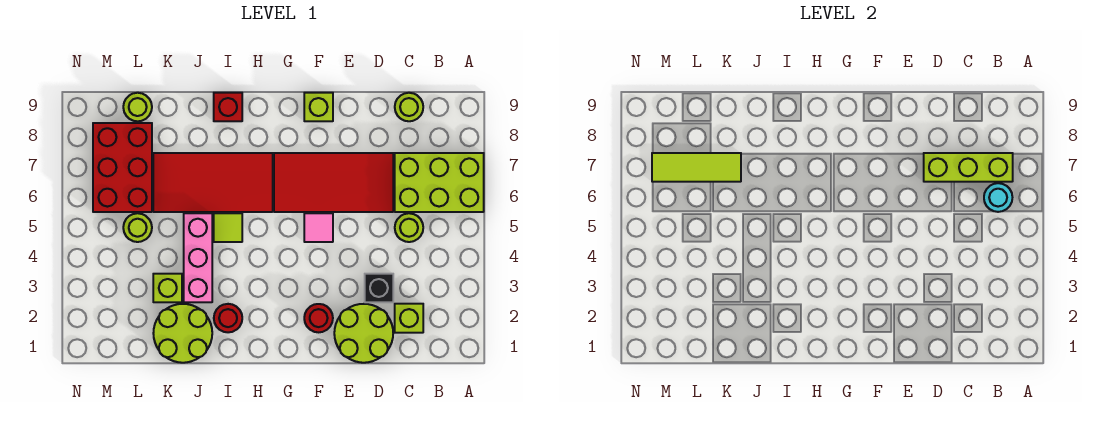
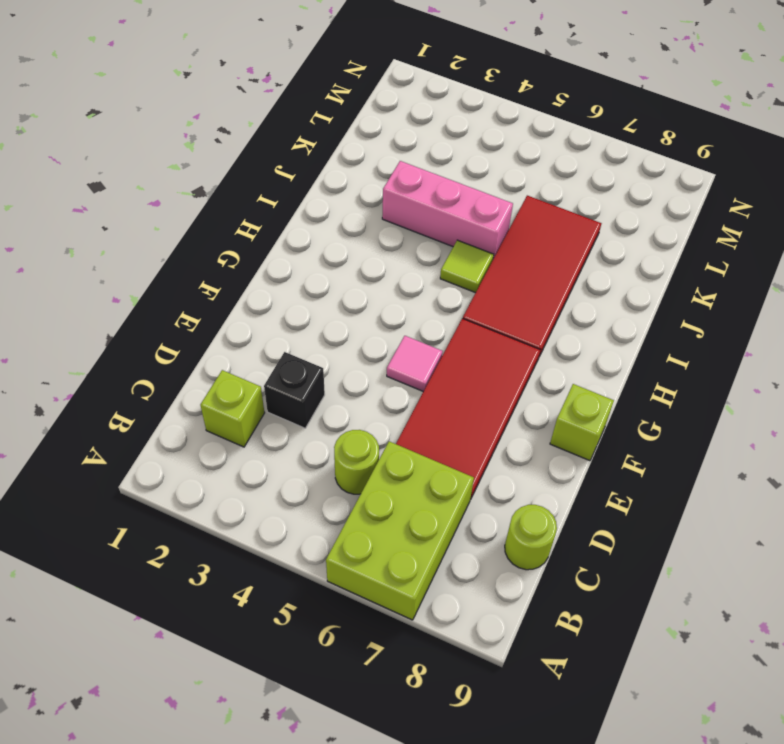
none -> lime round brick D1:E2 level 1
none -> red round brick F2 level 1
none -> red round brick I2 level 1

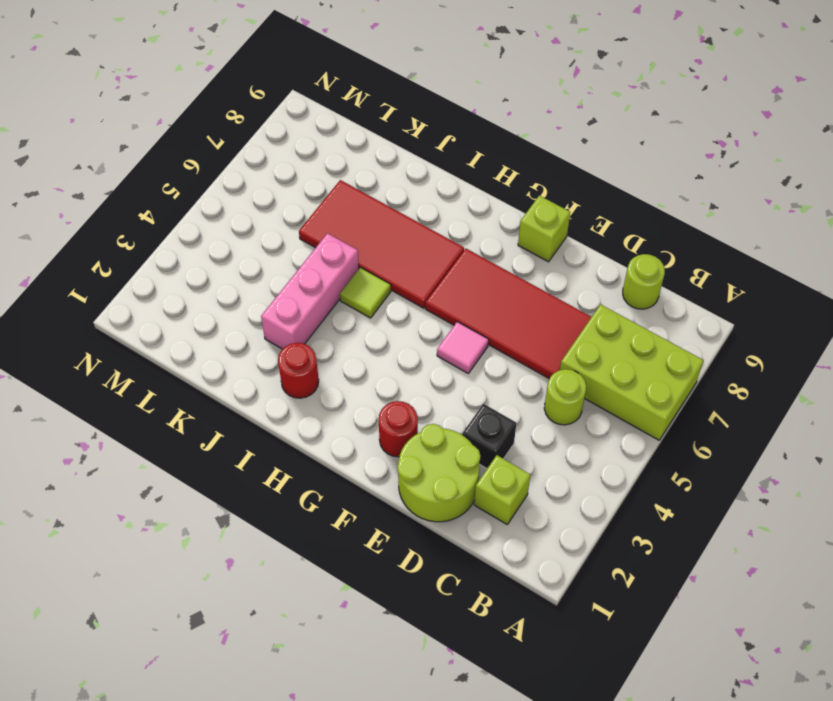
none -> red brick I9 level 1
none -> lime round brick J1:K2 level 1
none -> lime brick K3 level 1

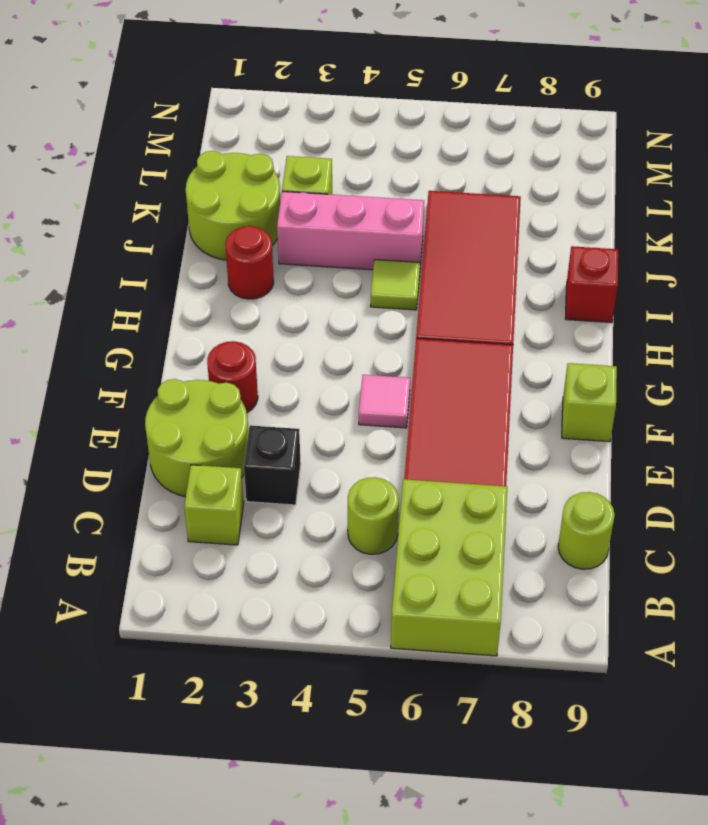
none -> lime round brick L5 level 1
none -> red brick L6:M8 level 1
none -> lime round brick L9 level 1

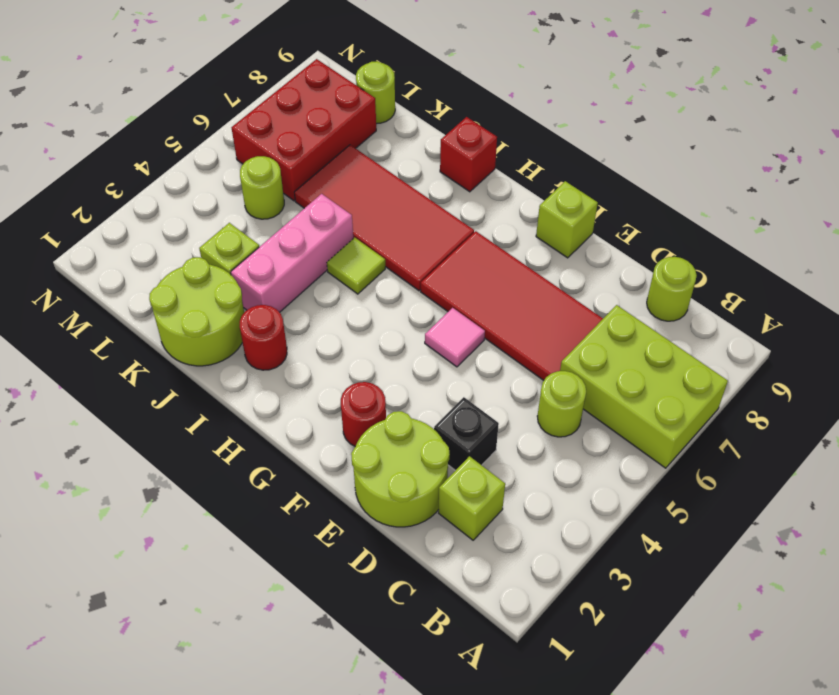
none -> cyan round brick B6 level 2
none -> lime brick B7:D7 level 2
none -> lime tile K7:M7 level 2

